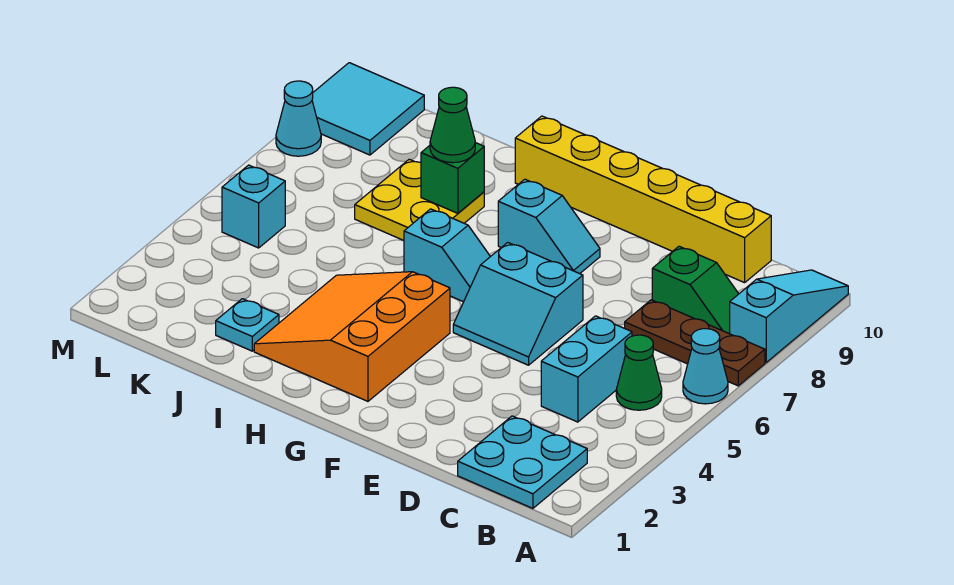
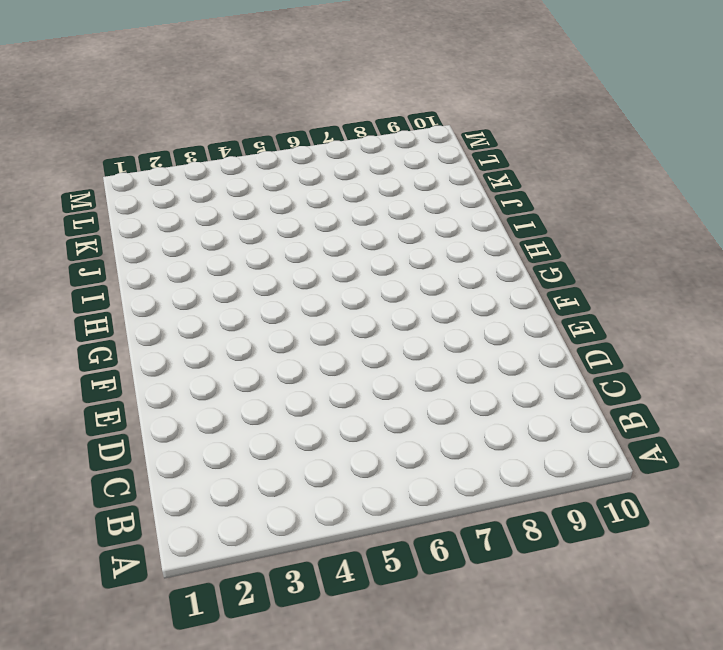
none -> cyan cone A6 level 1
none -> brown plate A7:C7 level 1
none -> cyan slope A8:A10 level 1 top 8

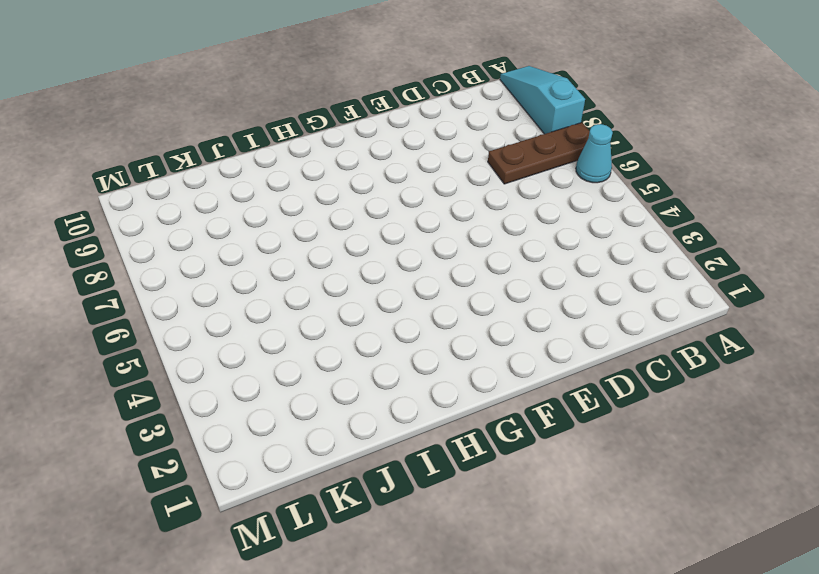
none -> cyan plate B1:C2 level 1
none -> green cone B5 level 1
none -> green slope B8:C8 level 1 top C

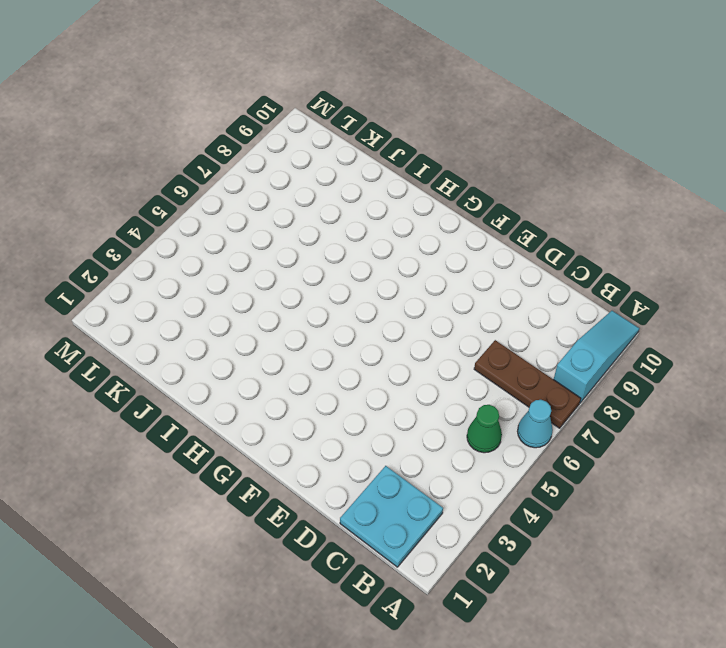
none -> green slope B8:C8 level 1 top C
none -> cyan brick C4:C5 level 1
none -> yellow brick C10:H10 level 1

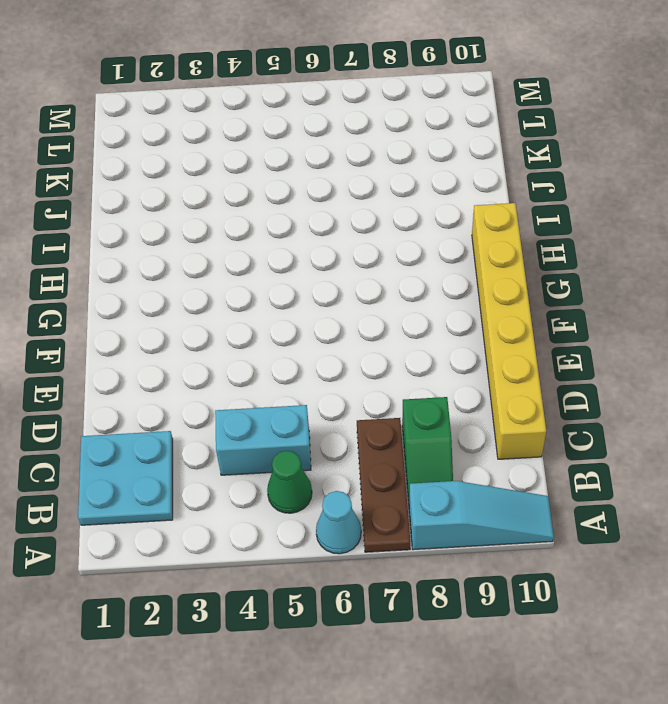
none -> cyan slope E5:F6 level 1 top 6
none -> cyan slope F8:G8 level 1 top G
none -> orange slope G2:I4 level 1 top G

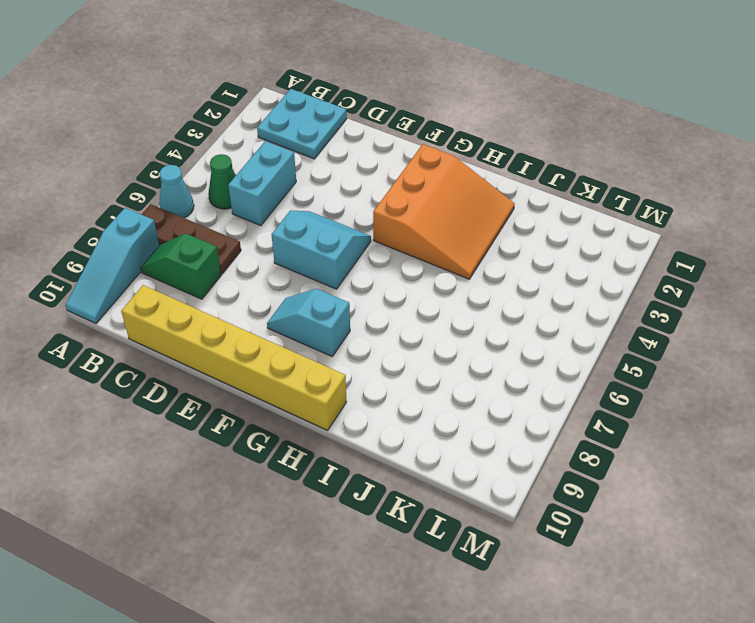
none -> cyan slope G6:H6 level 1 top H
none -> yellow plate I7:J8 level 1
none -> cyan plate J2 level 1

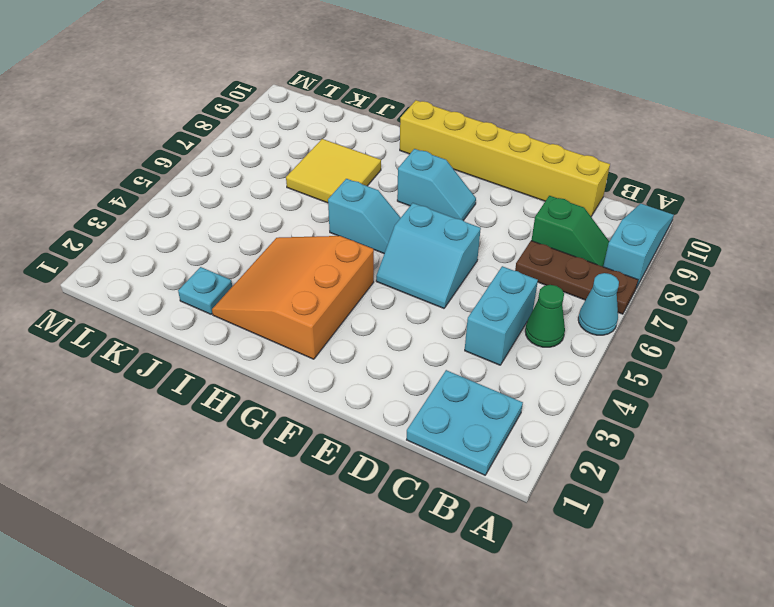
yellow tile I7:J8 level 1 -> yellow plate I7:J8 level 1
none -> cyan brick L5 level 1
none -> cyan tile L9:M10 level 1
none -> cyan cone M8 level 1

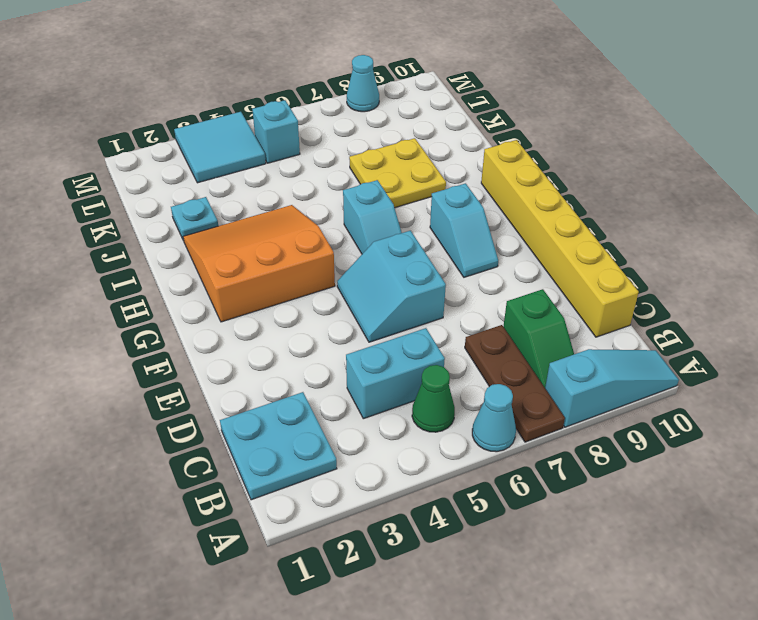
cyan tile L3:M4 level 1 -> cyan tile L9:M10 level 1
none -> green brick I8 level 2
none -> green cone I8 level 3

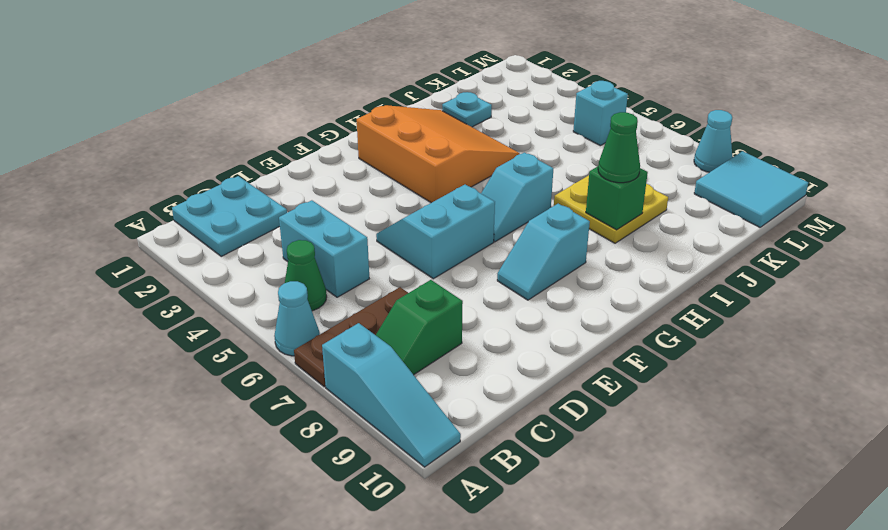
none -> yellow brick C10:H10 level 1

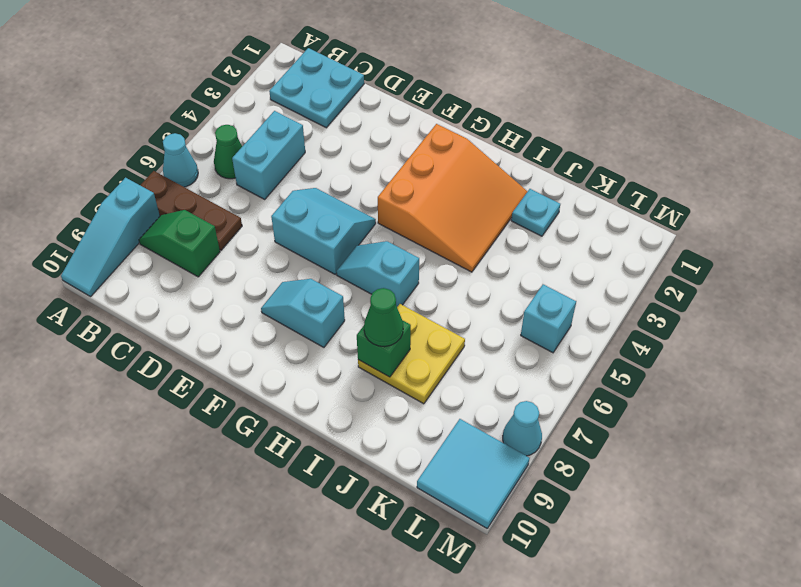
none -> yellow brick C10:H10 level 1

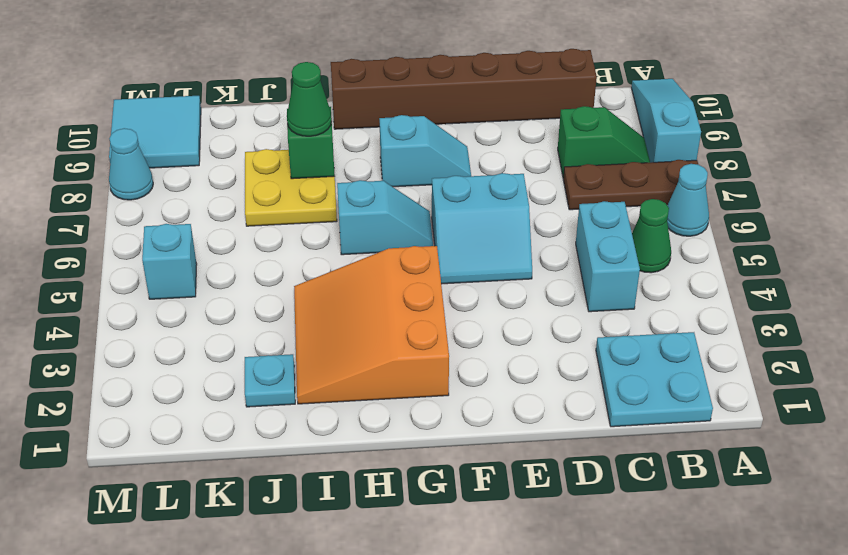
brown brick C10:H10 level 1 -> yellow brick C10:H10 level 1

